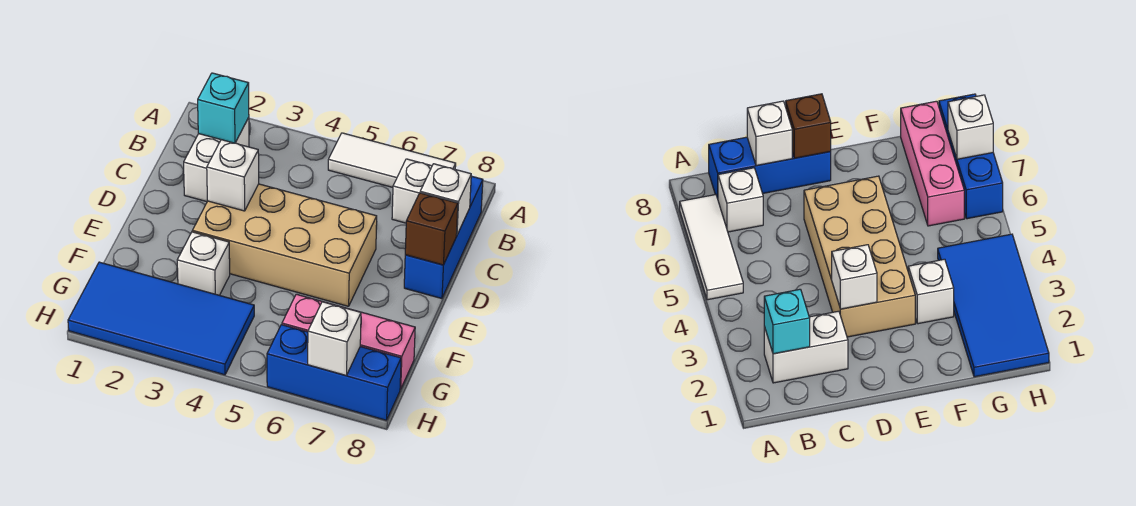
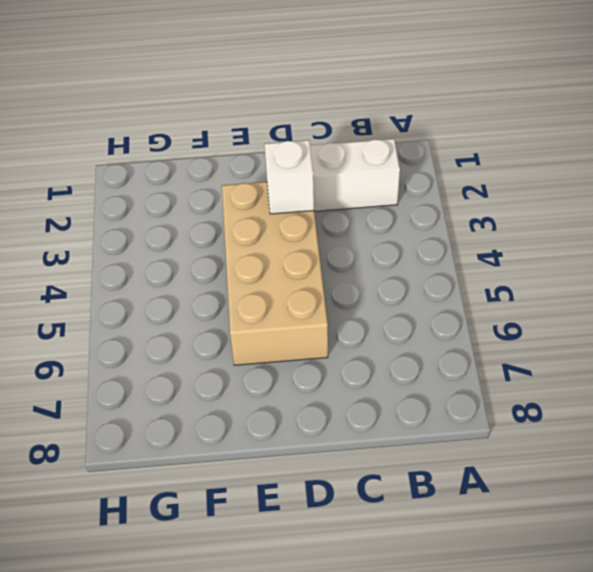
none -> white tile A5:A7 level 1
none -> white brick B7 level 1
none -> blue brick B8:D8 level 1

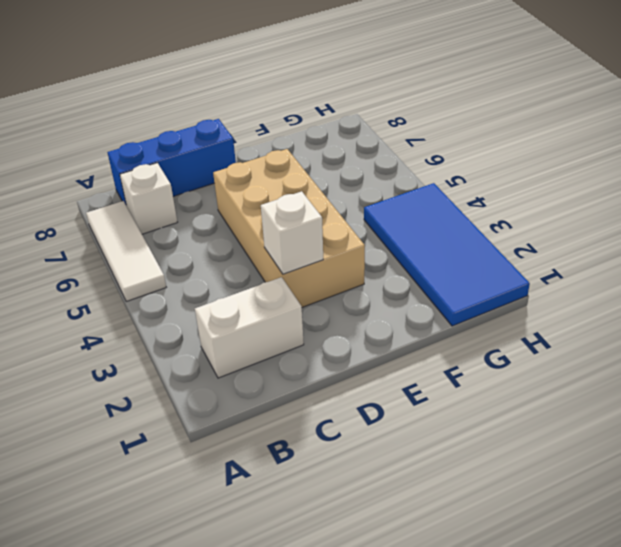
none -> white brick F3 level 1
none -> pink brick G6:G8 level 1
none -> blue brick H6:H8 level 1

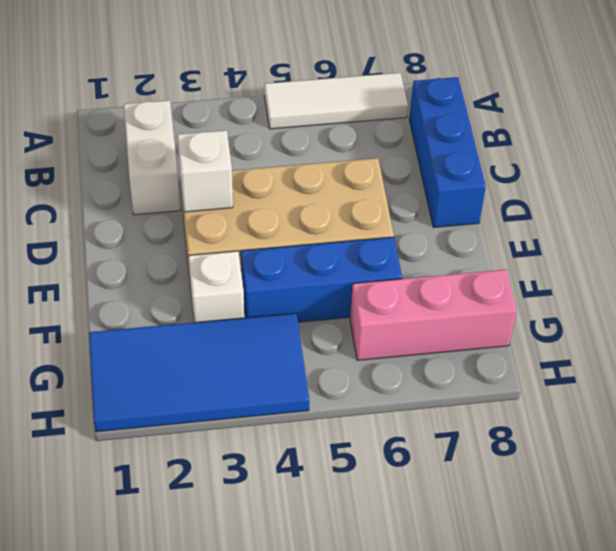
blue brick F4:F6 level 1 -> blue brick H6:H8 level 1
none -> white brick B7 level 1
none -> cyan brick B2 level 2
none -> white brick C8 level 2

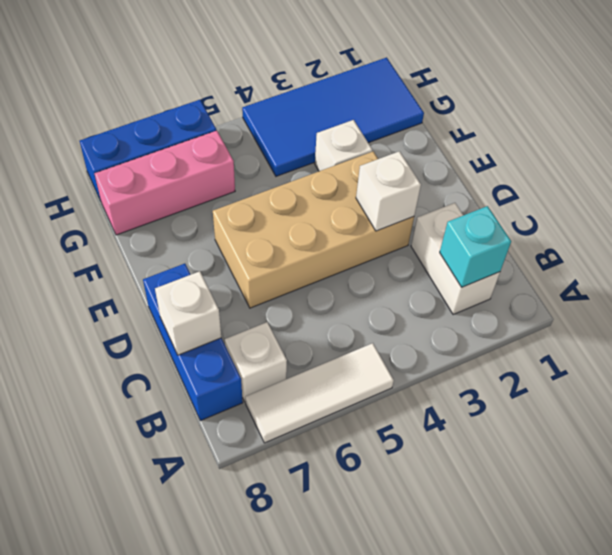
none -> brown brick D8 level 2
none -> white brick H7 level 2

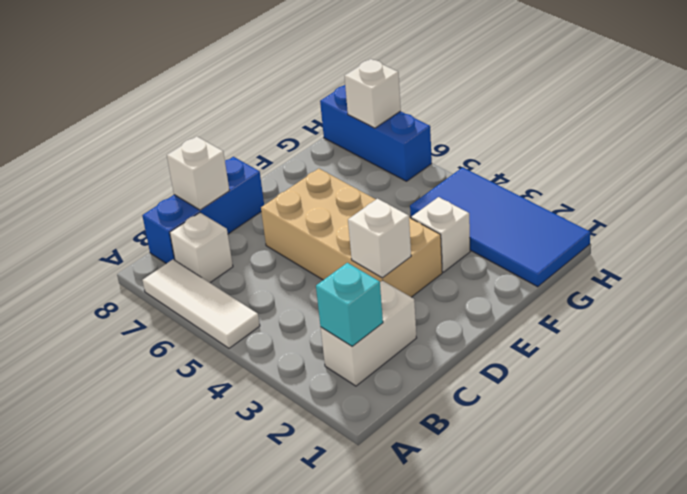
none -> pink brick G6:G8 level 1
none -> brown brick D8 level 2

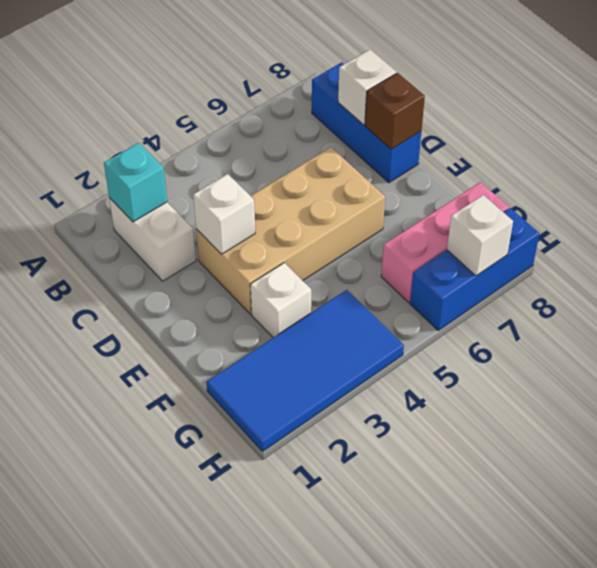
none -> white tile A5:A7 level 1
none -> white brick B7 level 1

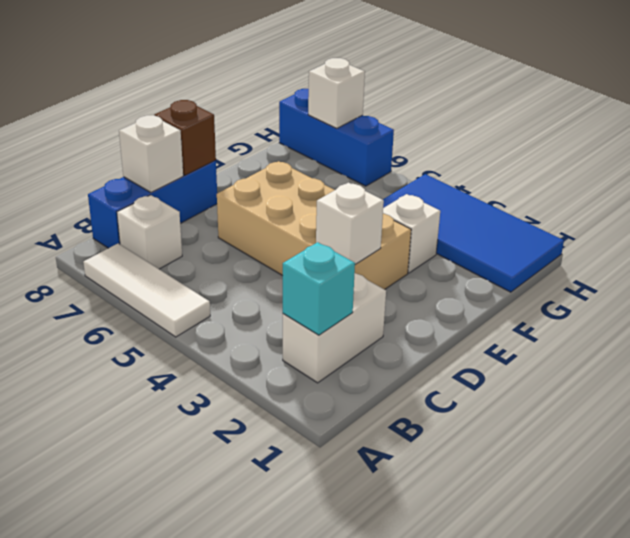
none -> pink brick G6:G8 level 1

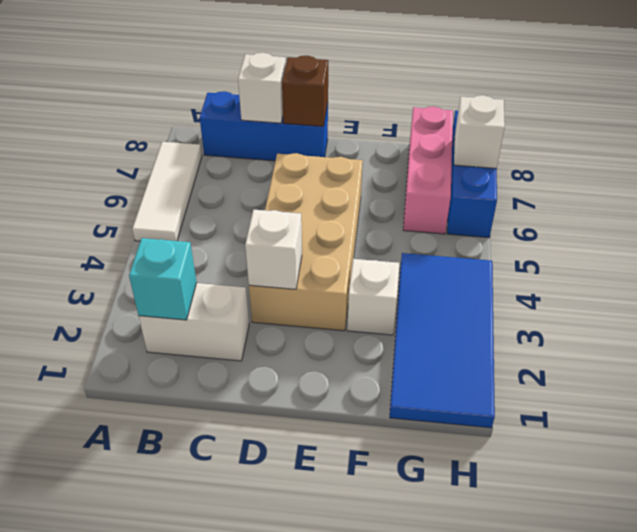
none -> white brick B7 level 1

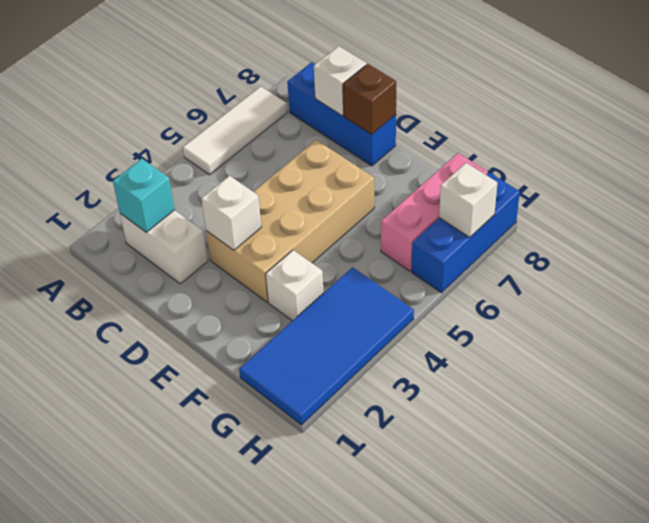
none -> white brick B7 level 1

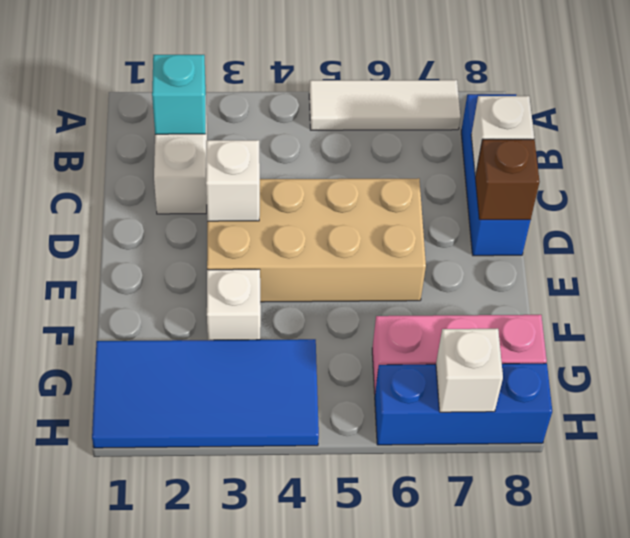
none -> white brick B7 level 1

